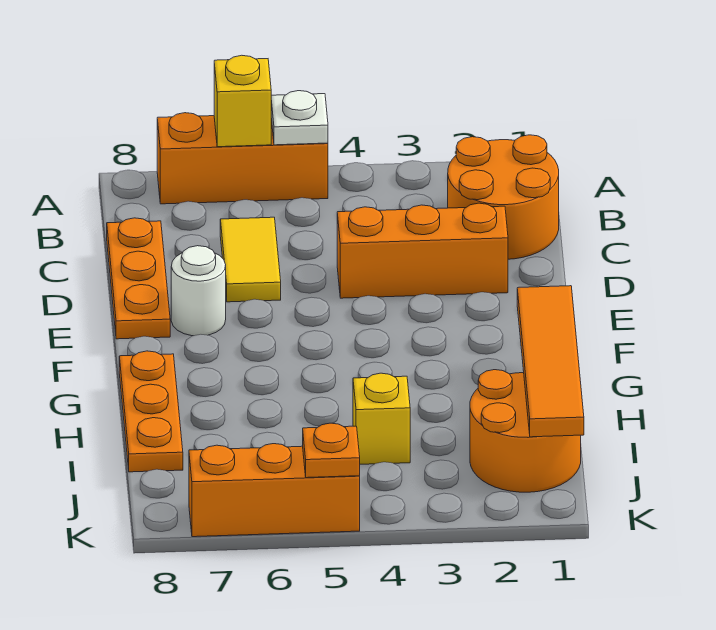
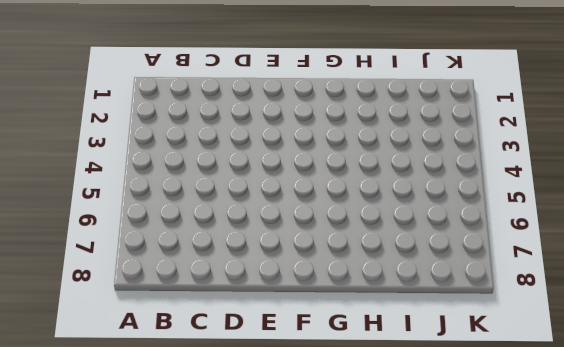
none -> orange brick A5:A7 level 1
none -> orange round brick B1:C2 level 1
none -> yellow tile C6:D6 level 1

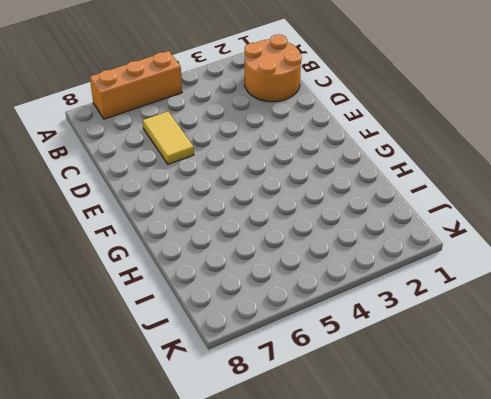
none -> orange plate C8:E8 level 1
none -> orange brick D2:D4 level 1
none -> white round brick E7 level 1

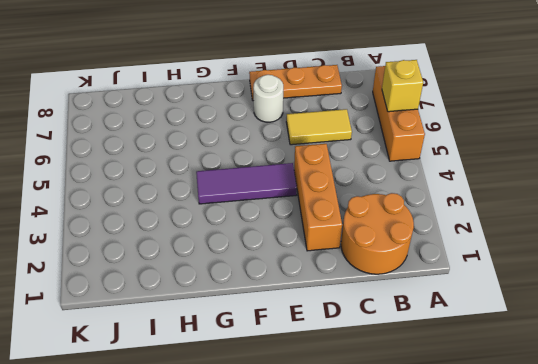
purple tile E4:G4 level 1 -> none
none -> orange plate G8:I8 level 1
none -> orange round brick I1:J2 level 1
none -> yellow brick I4 level 1

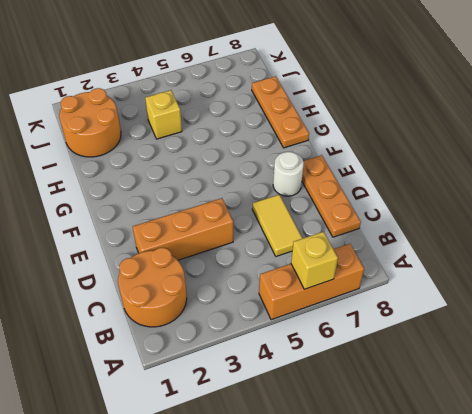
none -> orange brick K5:K7 level 1
none -> white plate A5 level 2
none -> orange tile G1:J1 level 2

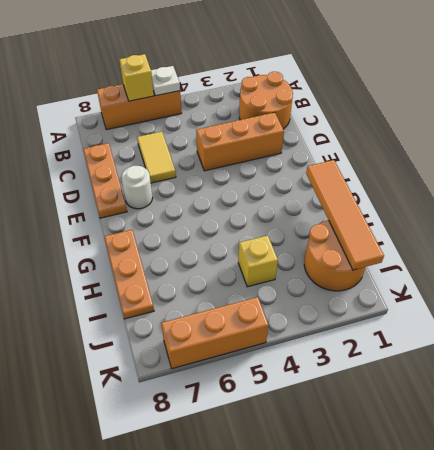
none -> orange plate K5 level 2

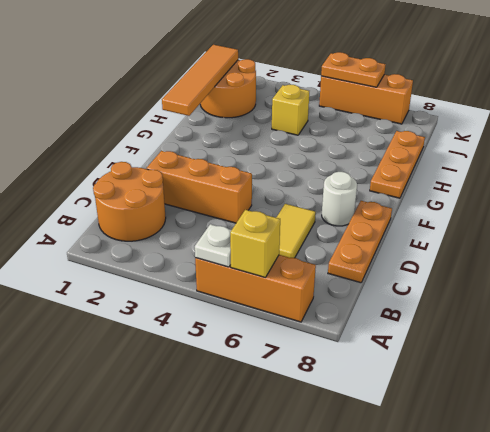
orange plate K5:K6 level 2 -> orange plate K5 level 2

